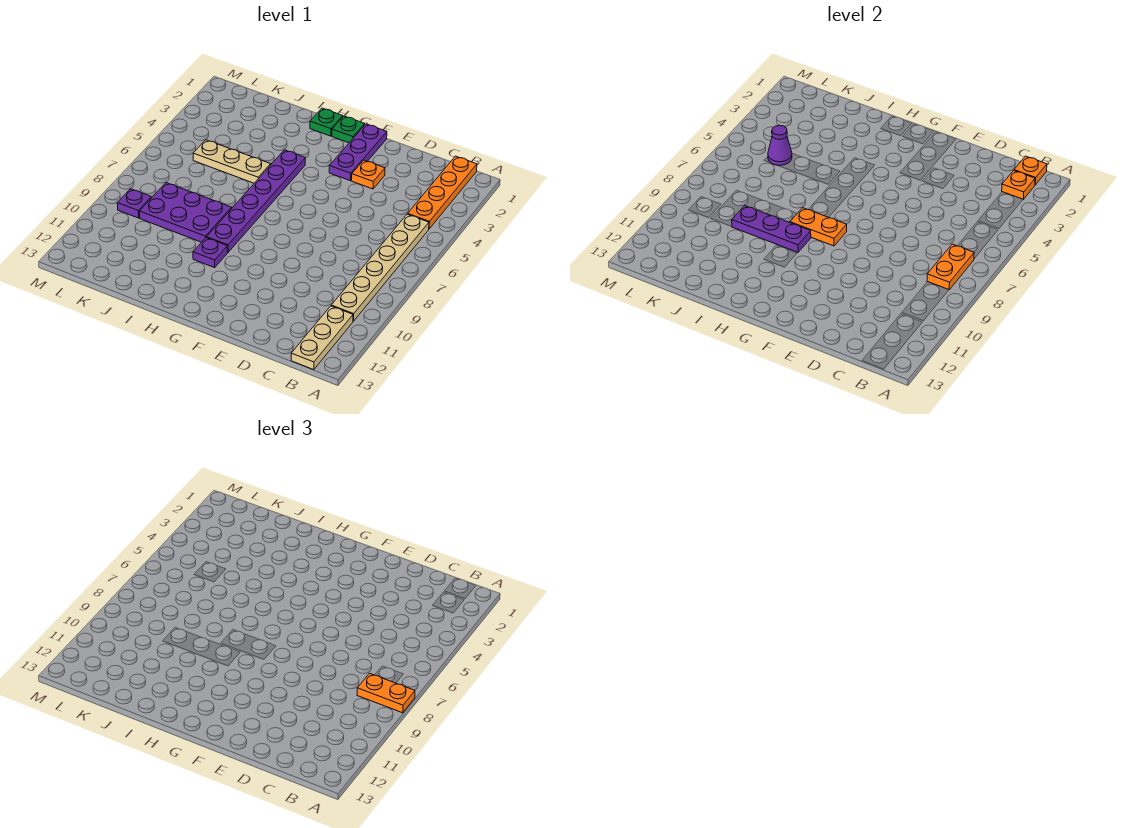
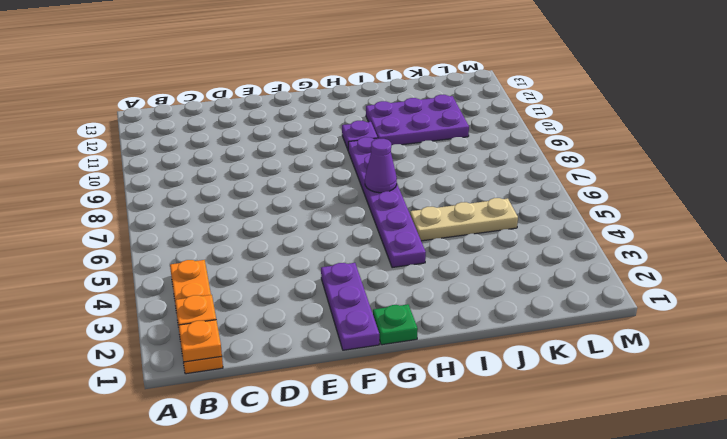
purple cone H7 level 2 -> purple cone K5 level 2
purple plate I10:K11 level 1 -> purple plate I8:K9 level 1
none -> tan plate B5:B10 level 1
none -> tan plate B11:B13 level 1
none -> orange plate E3 level 1

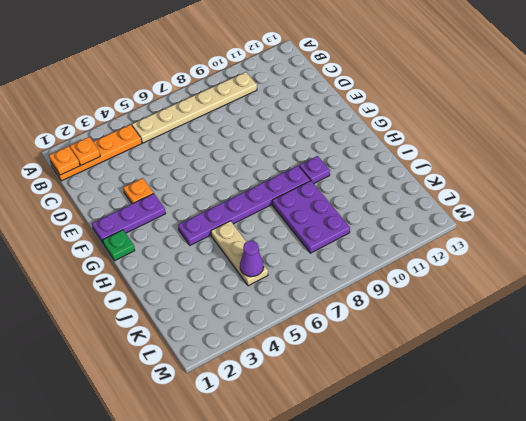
none -> tan plate B11:B13 level 1
none -> green plate H1 level 1
none -> purple plate L9 level 1

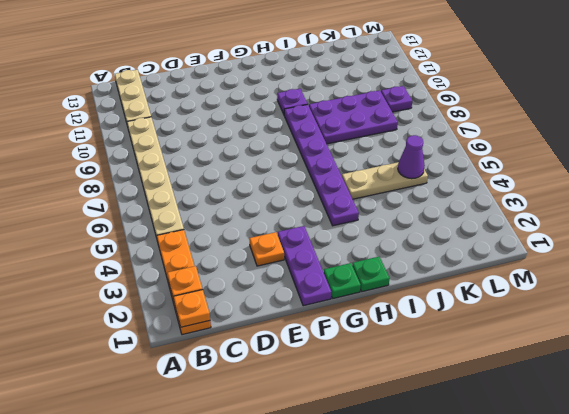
none -> orange plate B7:B8 level 2
none -> orange plate G8:H8 level 2
none -> purple plate H9:J9 level 2

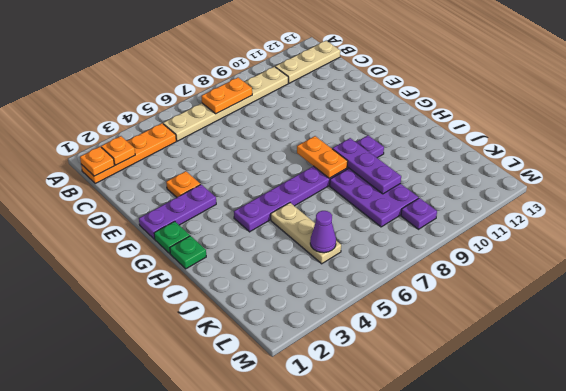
none -> orange plate A8:B8 level 3

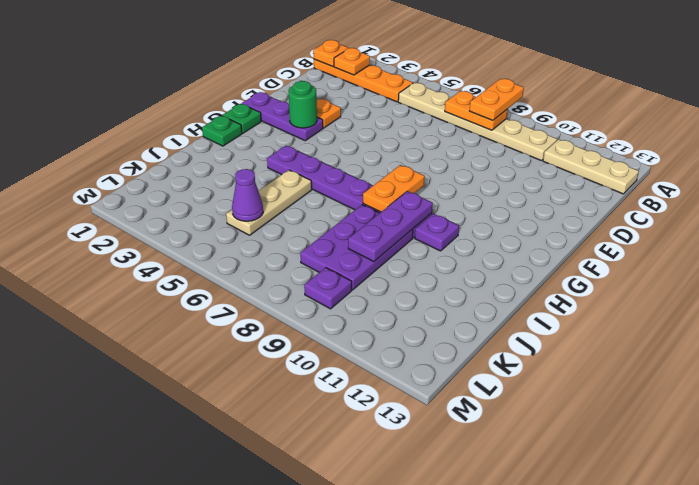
green round brick F3 level 2 -> none

